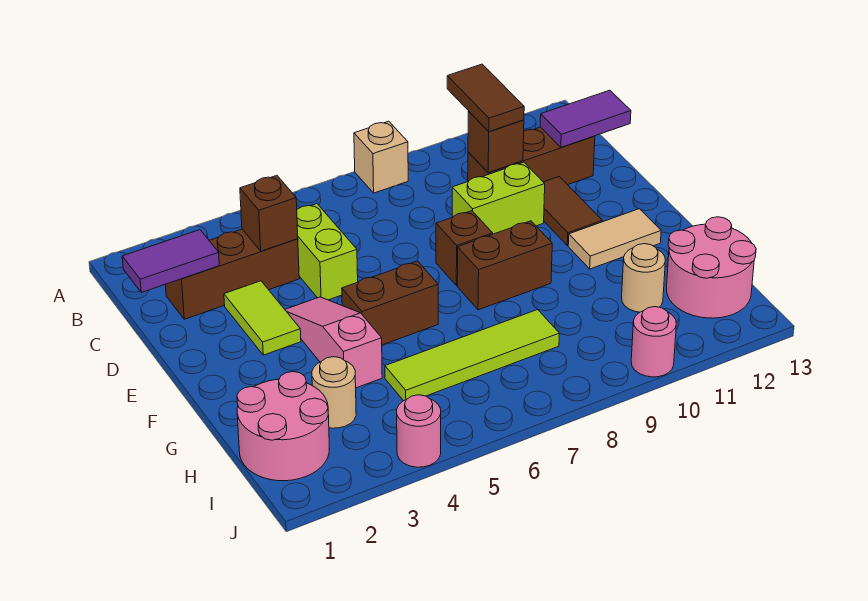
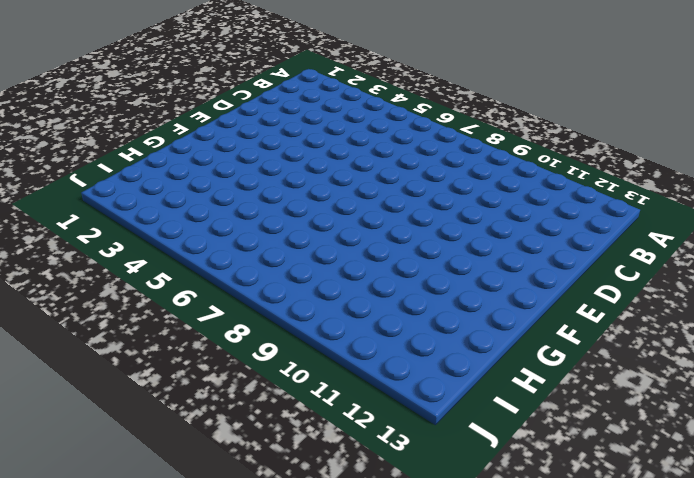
none -> tan brick A8 level 1
none -> brown brick C2:C4 level 1
none -> lime brick C5:D5 level 1

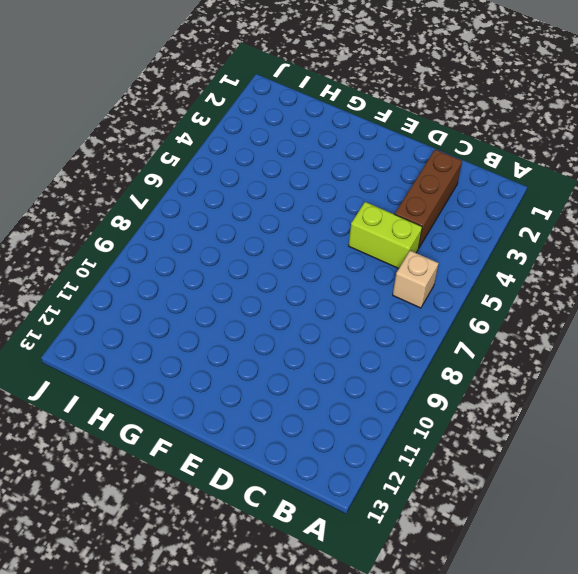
tan brick B6 level 1 -> tan brick A8 level 1
none -> brown brick C10:C12 level 1
none -> lime tile D3:E3 level 1
none -> lime brick D9:D10 level 1

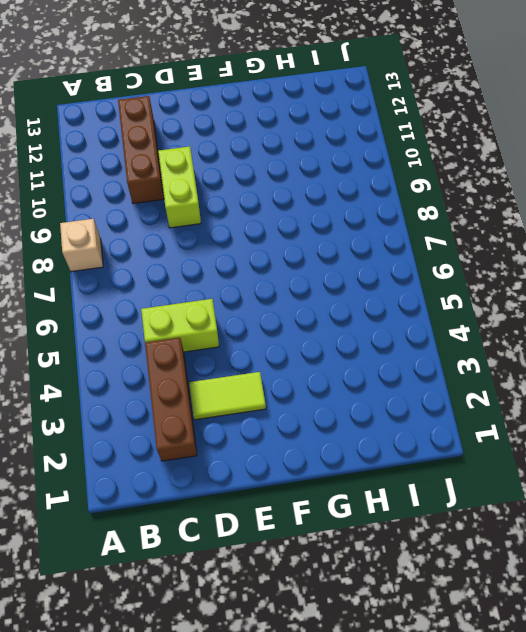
none -> brown tile D11:E11 level 1
none -> pink slope E4:G4 level 1 top G
none -> brown brick E8 level 1

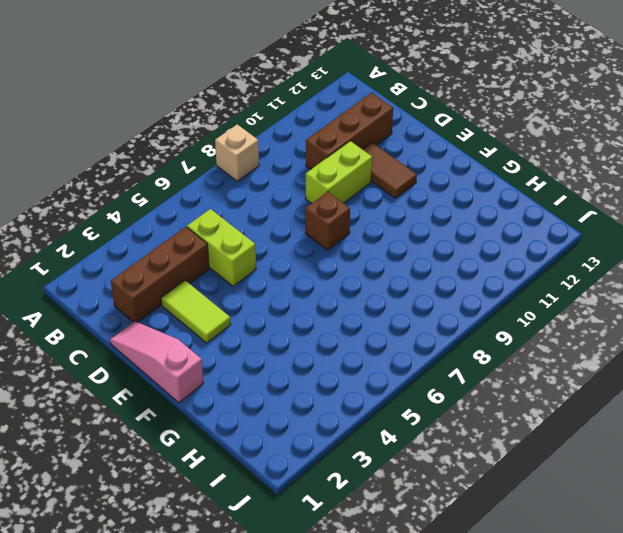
pink slope D1:F1 level 1 top F -> pink slope E4:G4 level 1 top G
none -> brown brick F5:F6 level 1
none -> brown brick F8:F9 level 1
none -> tan tile F11:F12 level 1

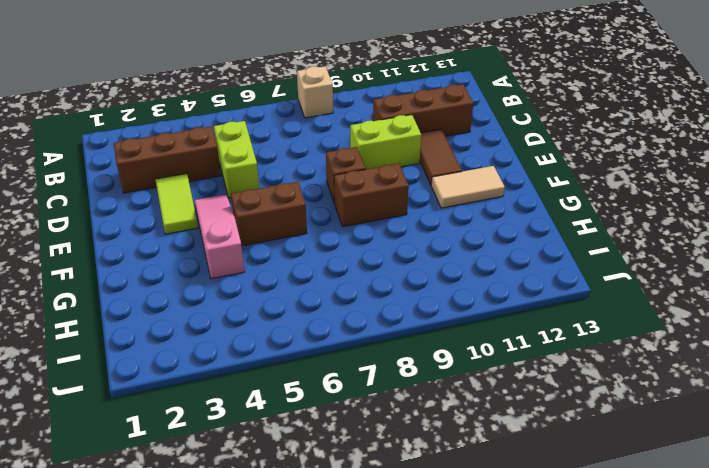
none -> pink round brick H1:I2 level 1
none -> tan round brick H3 level 1
none -> lime tile H5:H8 level 1

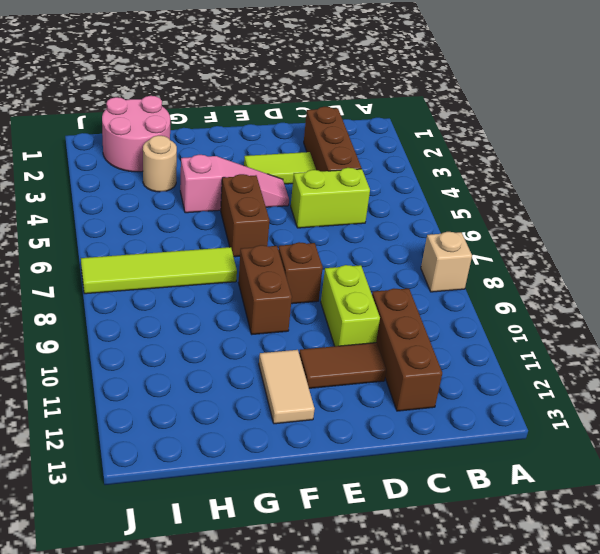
lime tile G7:J7 level 1 -> lime tile H5:H8 level 1
none -> tan round brick H11 level 1
none -> pink round brick H12:I13 level 1
none -> pink round brick J4 level 1

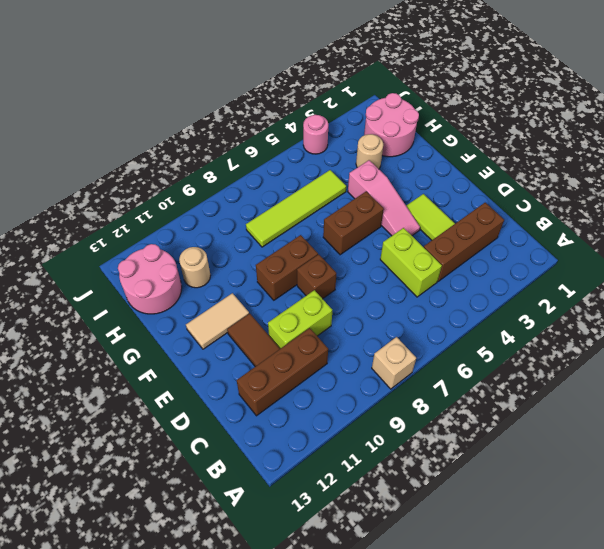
none -> pink round brick J10 level 1
none -> purple tile C1:C2 level 2
none -> brown brick C4 level 2

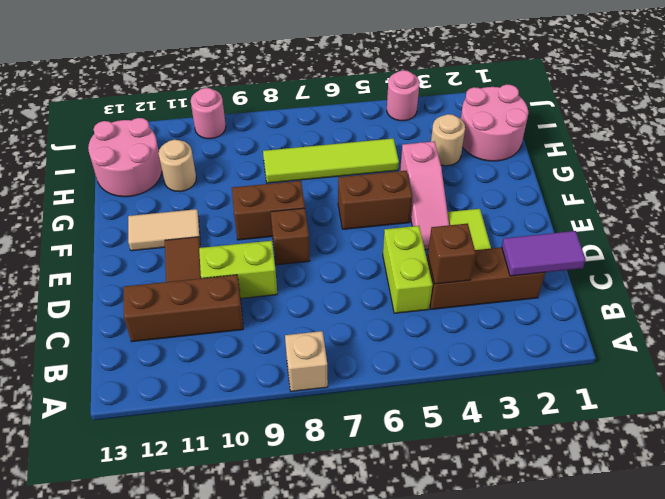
none -> brown brick C10 level 2
none -> purple tile C12:C13 level 2
none -> brown tile B10:C10 level 3

